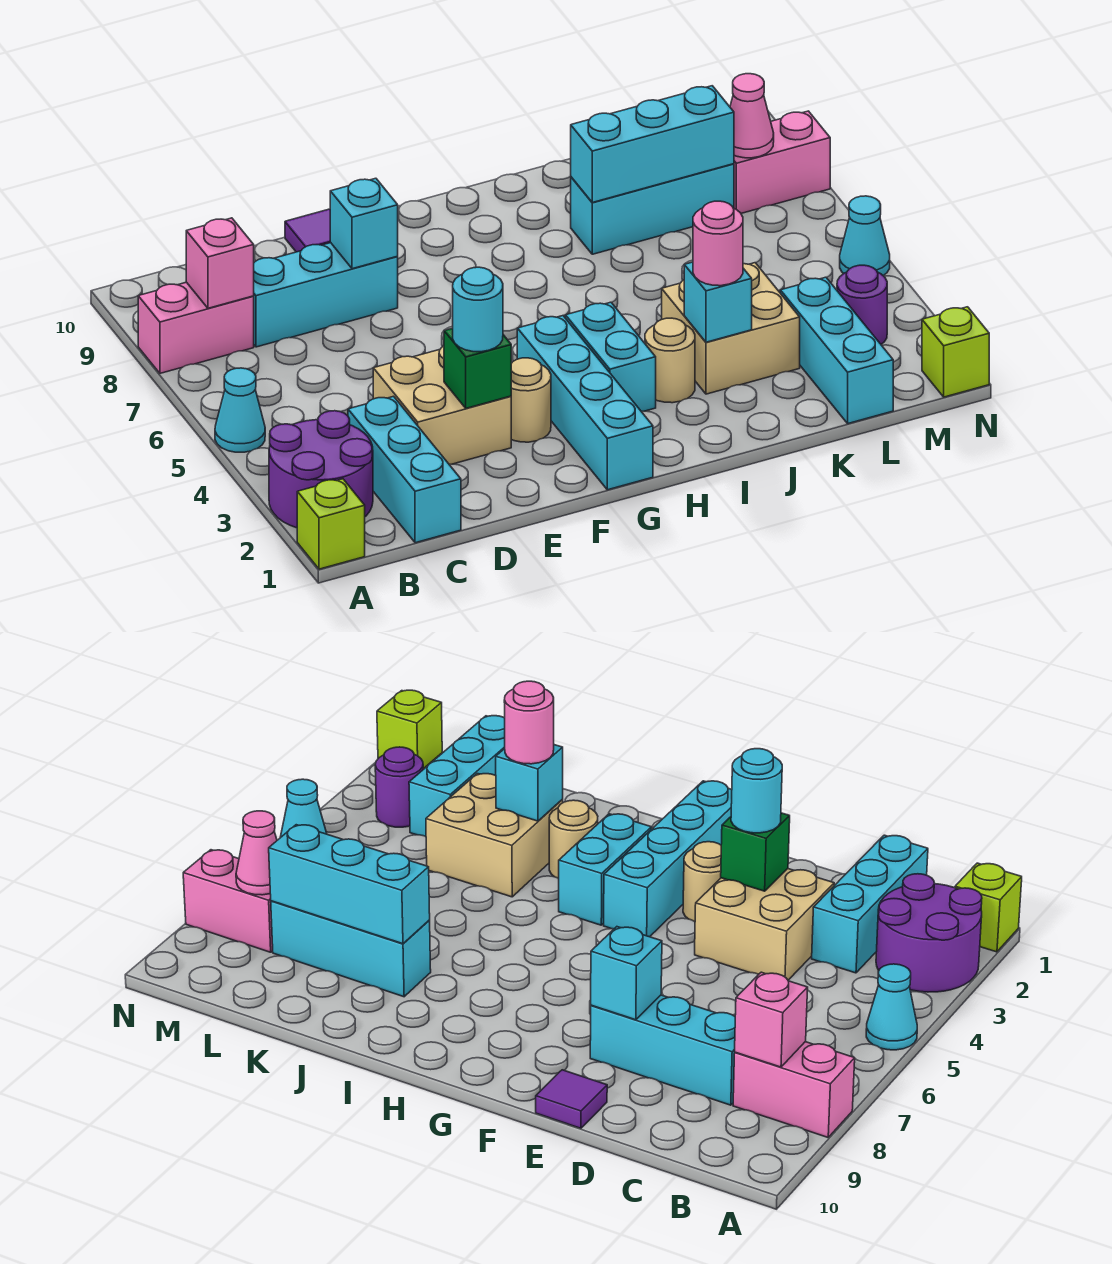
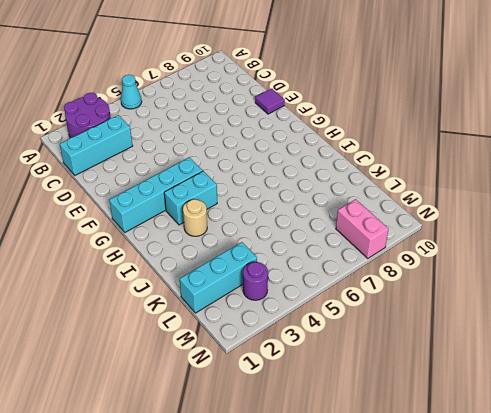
none -> lime brick A1 level 1
none -> pink brick A8:B8 level 1
none -> cyan brick C8:E8 level 1

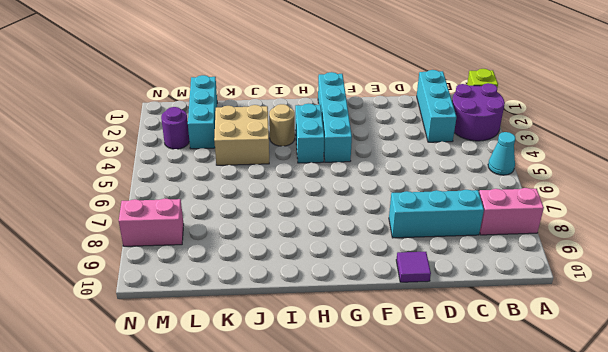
none -> tan brick D3:E4 level 1
none -> tan round brick F3 level 1
none -> cyan brick J8:L8 level 1

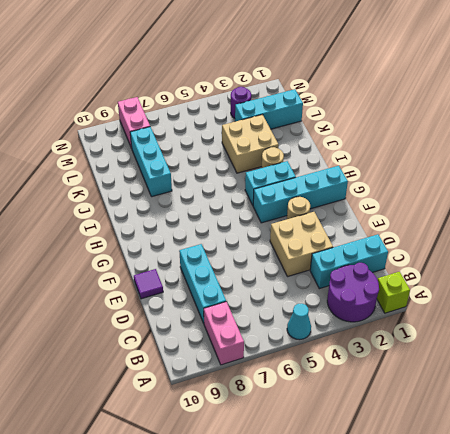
none -> lime brick N1 level 1
none -> cyan cone N5 level 1
none -> pink brick B8 level 2

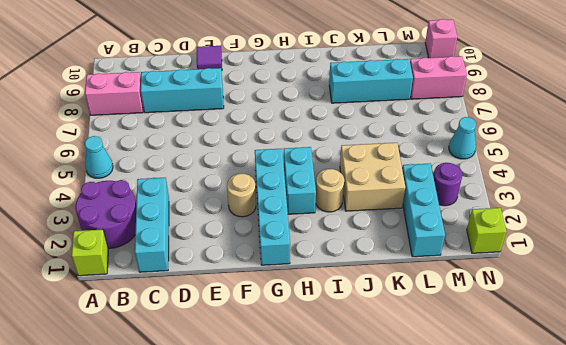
pink brick N10 level 1 -> pink brick B8 level 2
none -> tan brick D3:E4 level 1
none -> green brick E3 level 2
none -> cyan brick E8 level 2

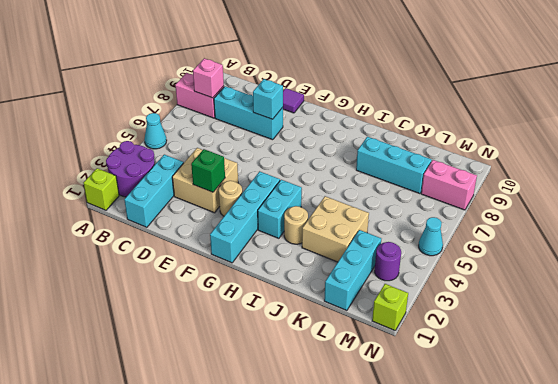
none -> cyan brick J3 level 2
none -> cyan brick J8:L8 level 2
none -> pink cone M8 level 2

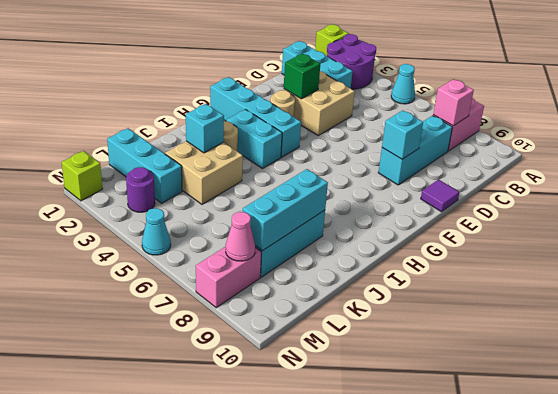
none -> cyan round brick E3 level 3
none -> pink round brick J3 level 3

